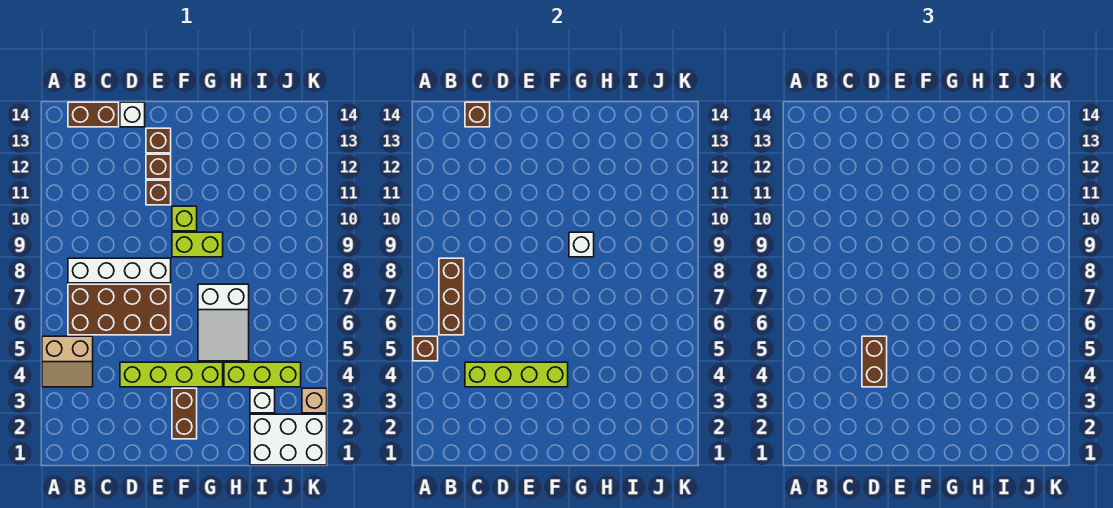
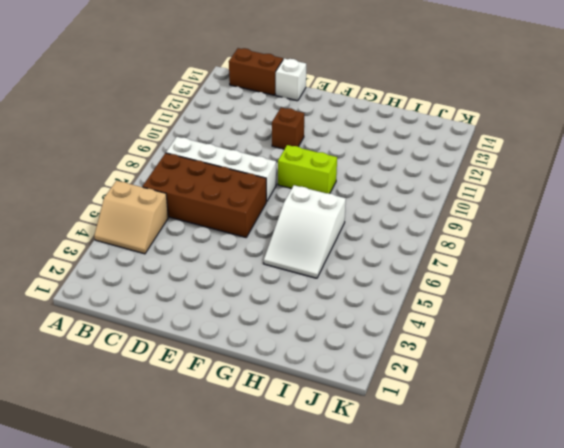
none -> lime brick D4:G4 level 1
none -> brown brick E12 level 1
none -> brown brick E13 level 1

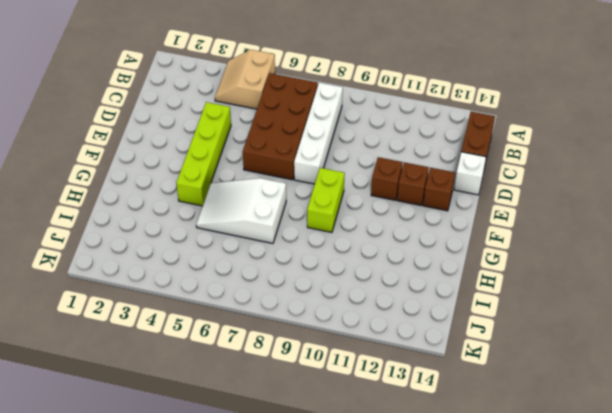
none -> brown brick F2:F3 level 1
none -> lime brick F10 level 1
none -> lime brick H4:J4 level 1

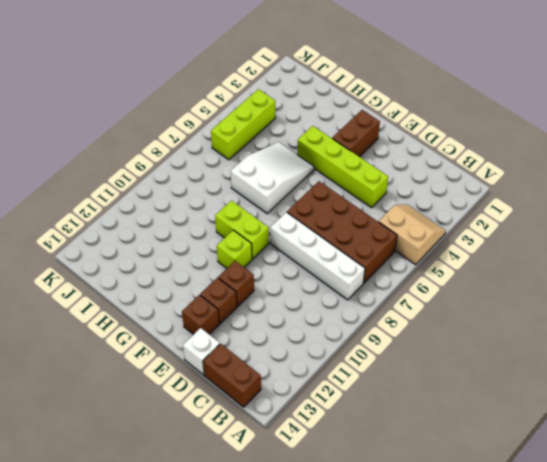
lime brick J4:J6 level 1 -> lime brick H4:J4 level 1
none -> white brick I1:K2 level 1
none -> white brick I3 level 1
none -> tan brick K3 level 1

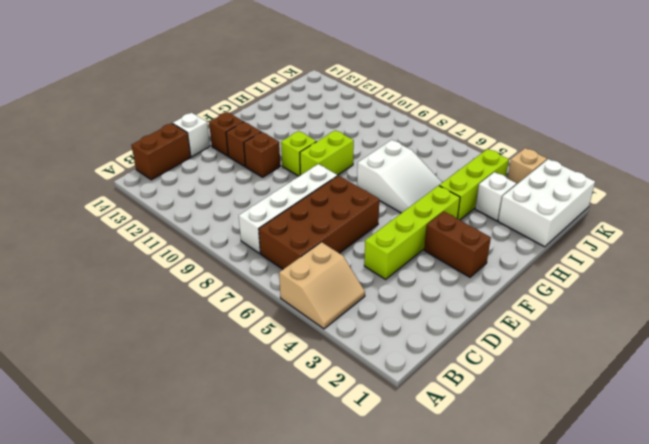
none -> brown brick A5 level 2
none -> brown brick B6:B8 level 2
none -> lime brick C4:F4 level 2

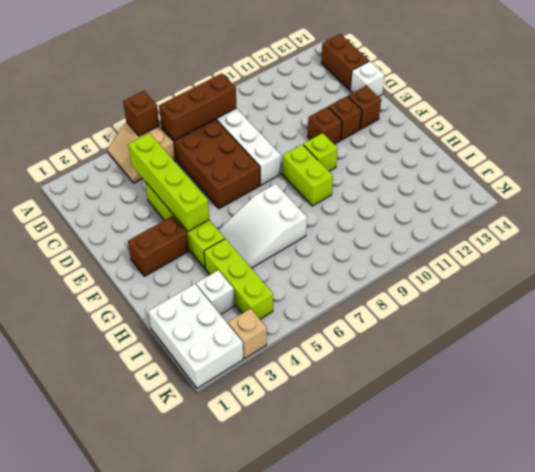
none -> brown brick C14 level 2
none -> white brick G9 level 2
none -> brown brick D4:D5 level 3

